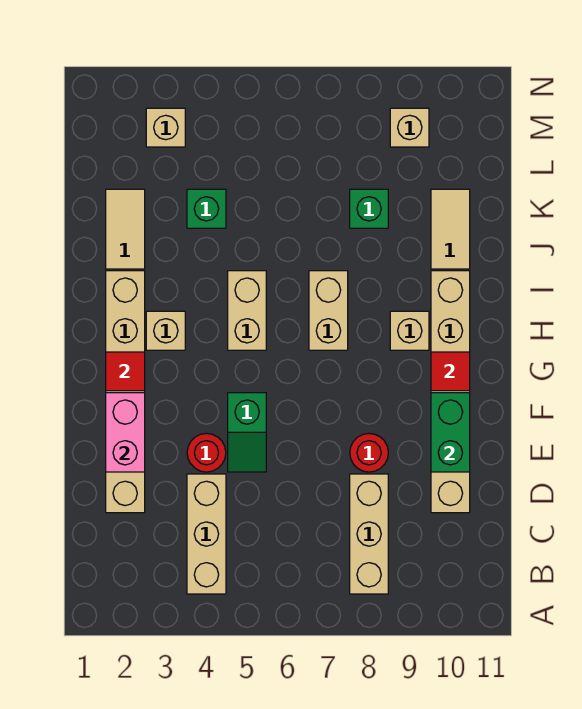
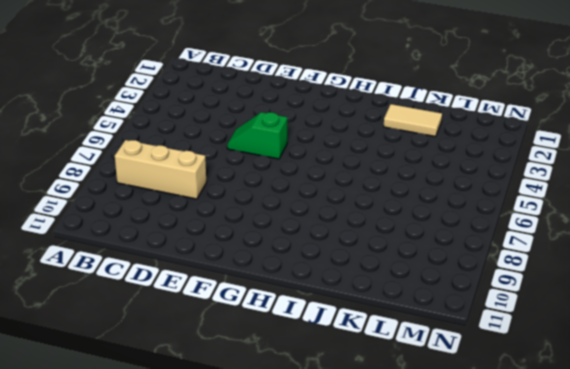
none -> tan brick B4:D4 level 1
none -> tan brick D2:I2 level 1
none -> tan brick D10:I10 level 1

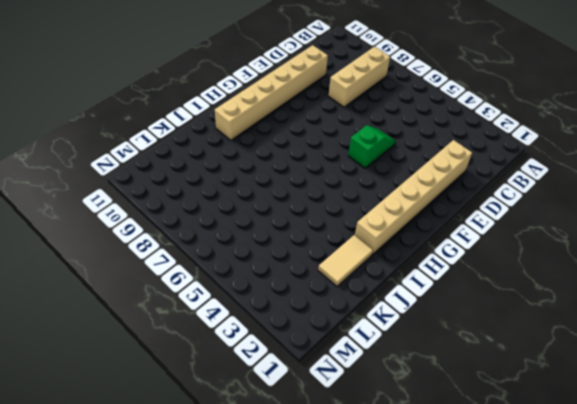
none -> tan brick B4:D4 level 1
none -> red round brick E4 level 1
none -> red round brick E8 level 1

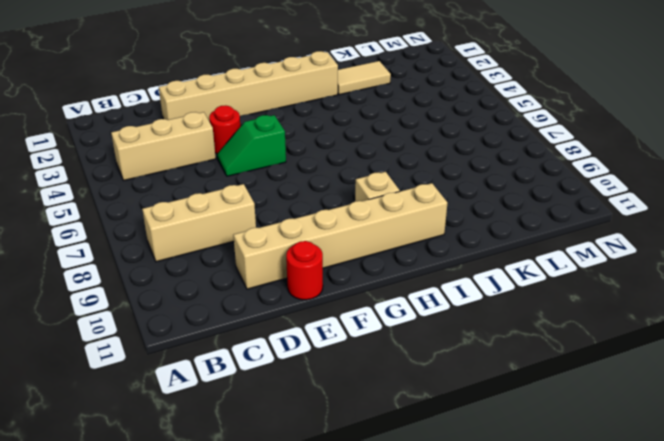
red round brick E11 level 1 -> red round brick E8 level 1
none -> tan brick H3 level 1
none -> tan brick H5:I5 level 1
none -> tan brick H7:I7 level 1

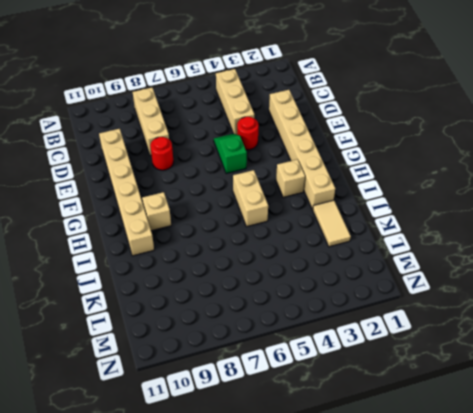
none -> tan brick H7:I7 level 1
none -> tan tile J10:K10 level 1
none -> green brick K4 level 1

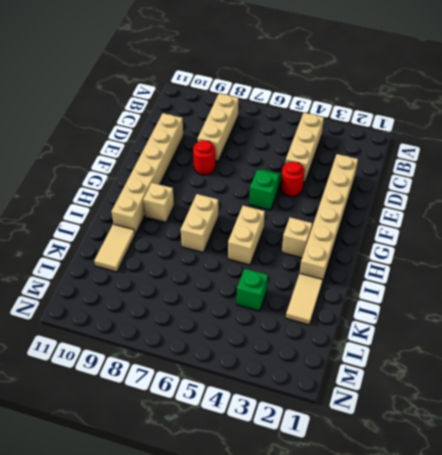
none -> green brick K8 level 1
none -> tan brick M3 level 1
none -> tan brick M9 level 1

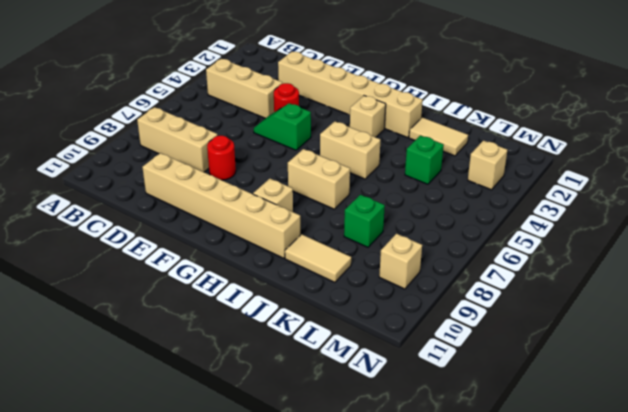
none -> pink brick E2:F2 level 2
none -> green brick E10:F10 level 2
none -> red tile G2 level 2

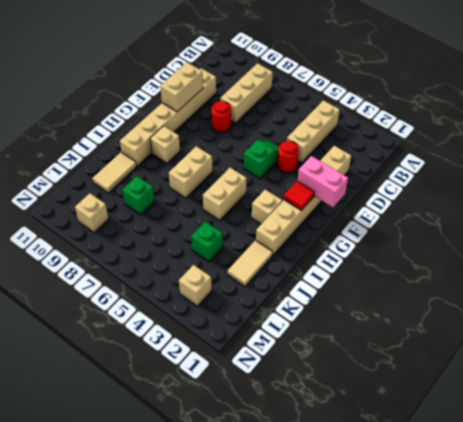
tan brick E10:F10 level 2 -> green brick E10:F10 level 2
pink brick F1:F2 level 2 -> pink brick E2:F2 level 2
none -> red tile G10 level 2

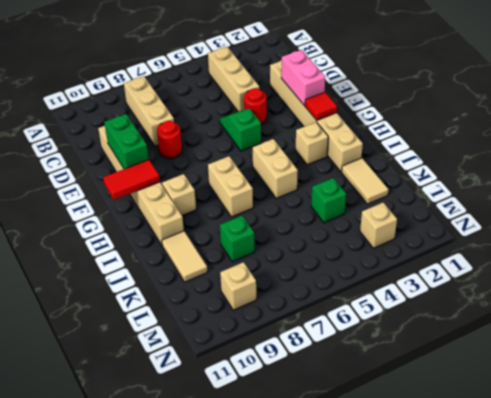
red tile G10:G11 level 2 -> red tile G10 level 2

